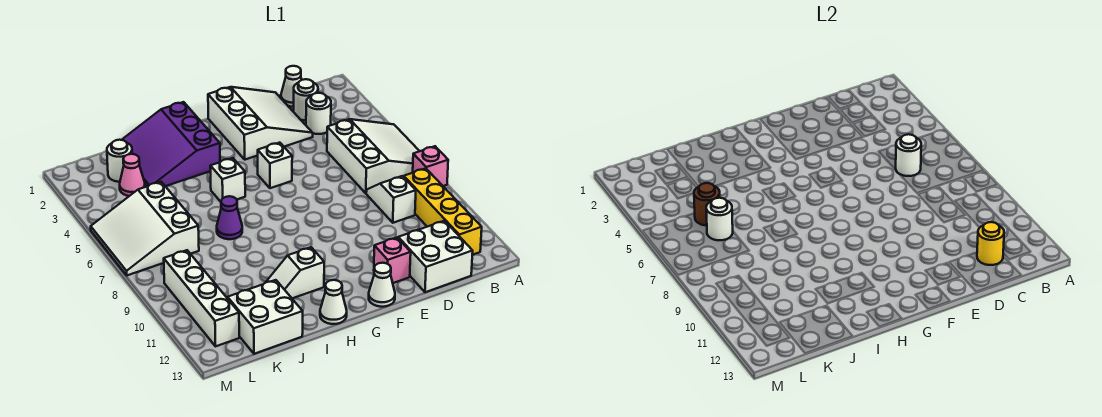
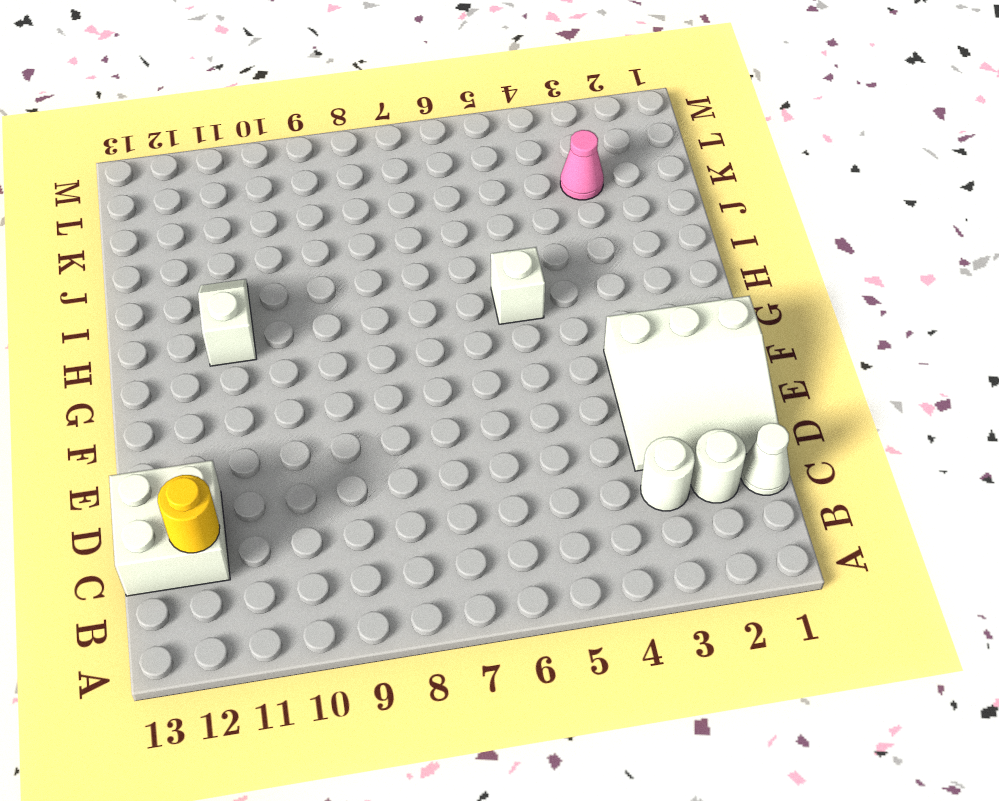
none -> white slope A5:C7 level 1 top C
none -> pink brick A8 level 1
none -> yellow brick B9:B12 level 1

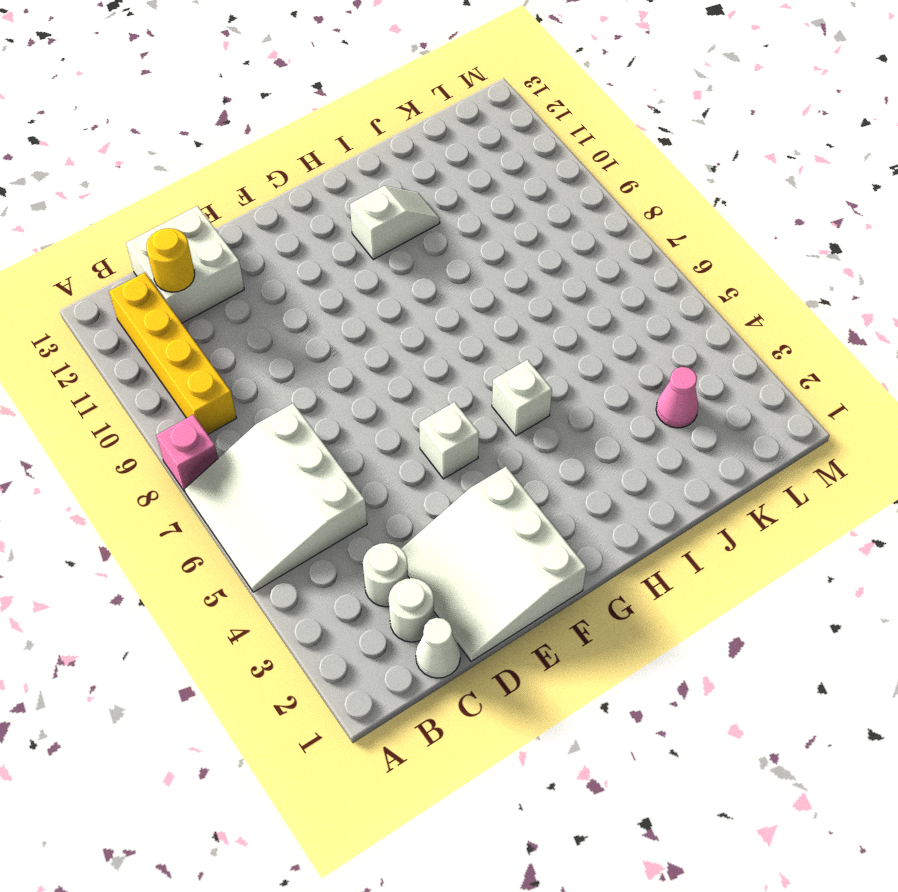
none -> white slope C8:C9 level 1 top 9
none -> pink brick E12 level 1
none -> white cone F13 level 1

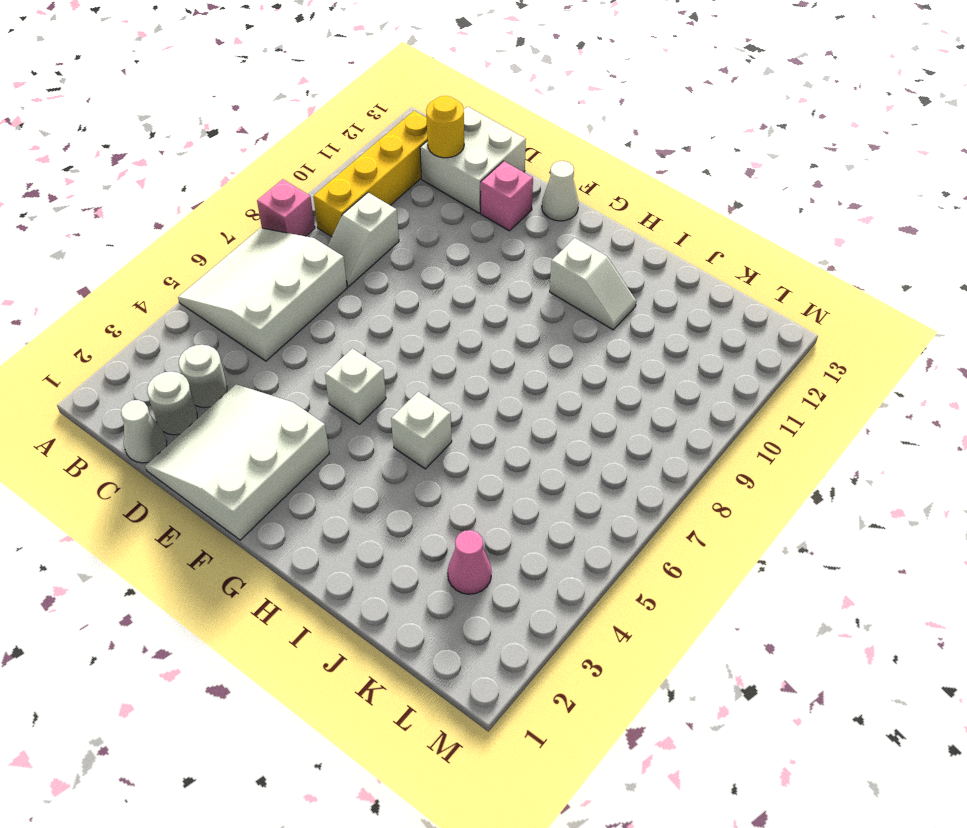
none -> purple slope H1:J3 level 1 top H
none -> white cone H13 level 1
none -> purple cone I7 level 1

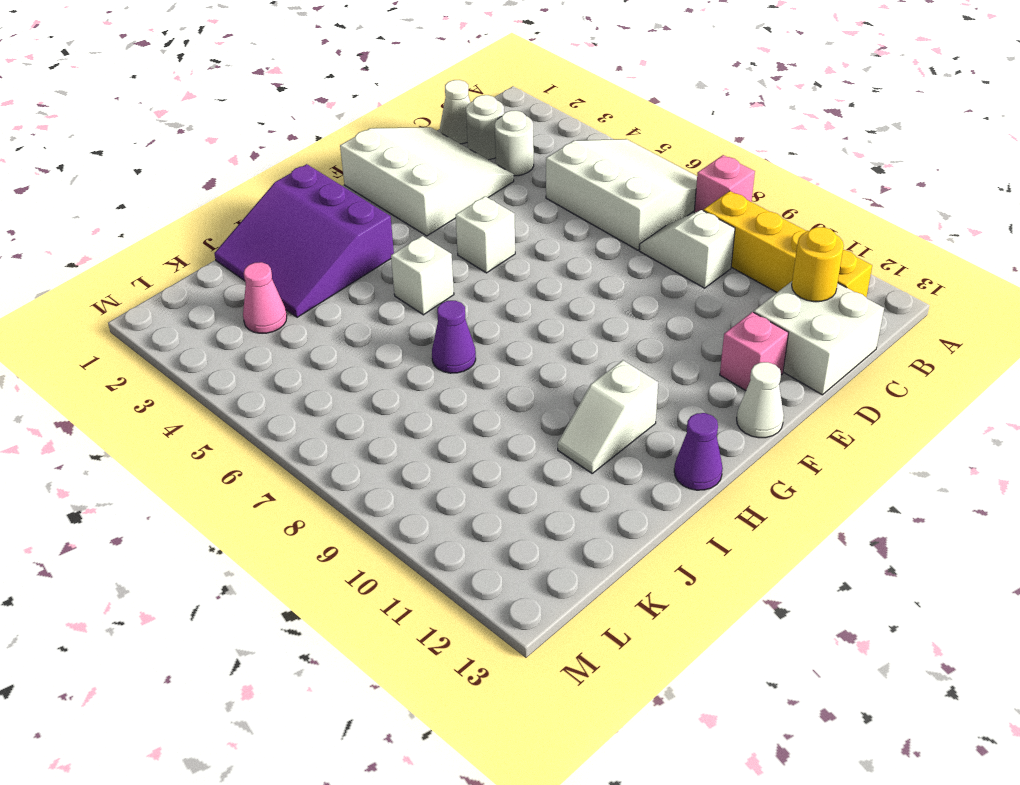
purple cone H13 level 1 -> white cone H13 level 1
none -> white brick J12:K13 level 1
none -> white round brick K2 level 1
none -> white slope K5:M7 level 1 top K

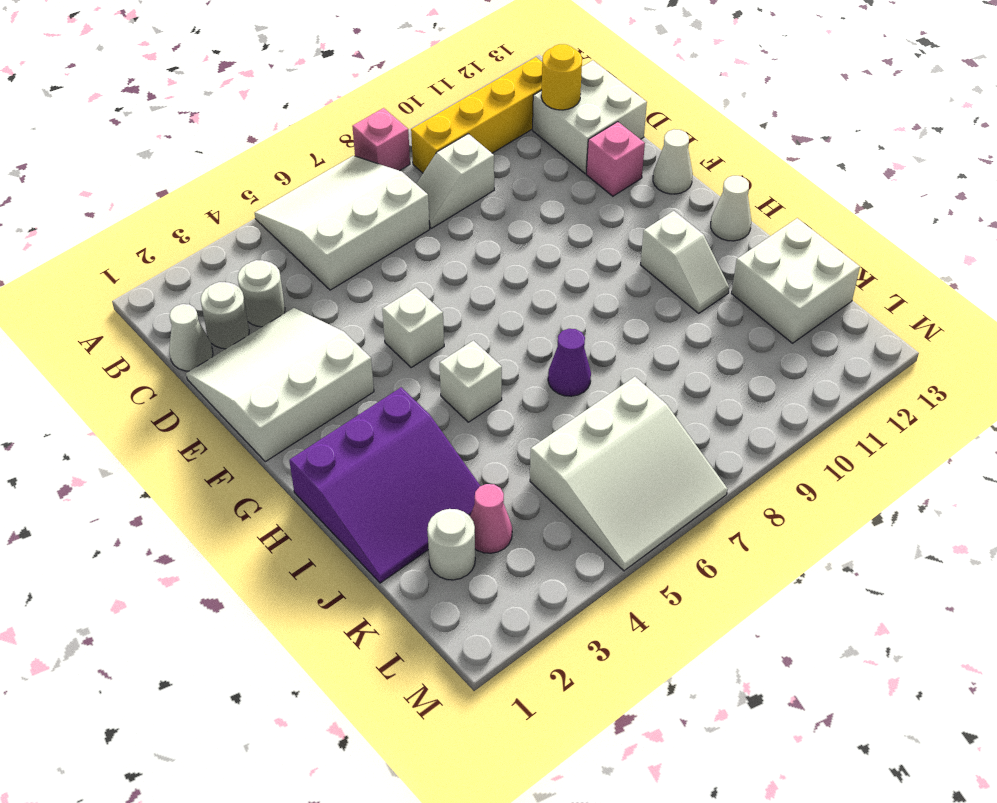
none -> white brick L9:L12 level 1
none -> white round brick C6 level 2
none -> brown round brick K5 level 2

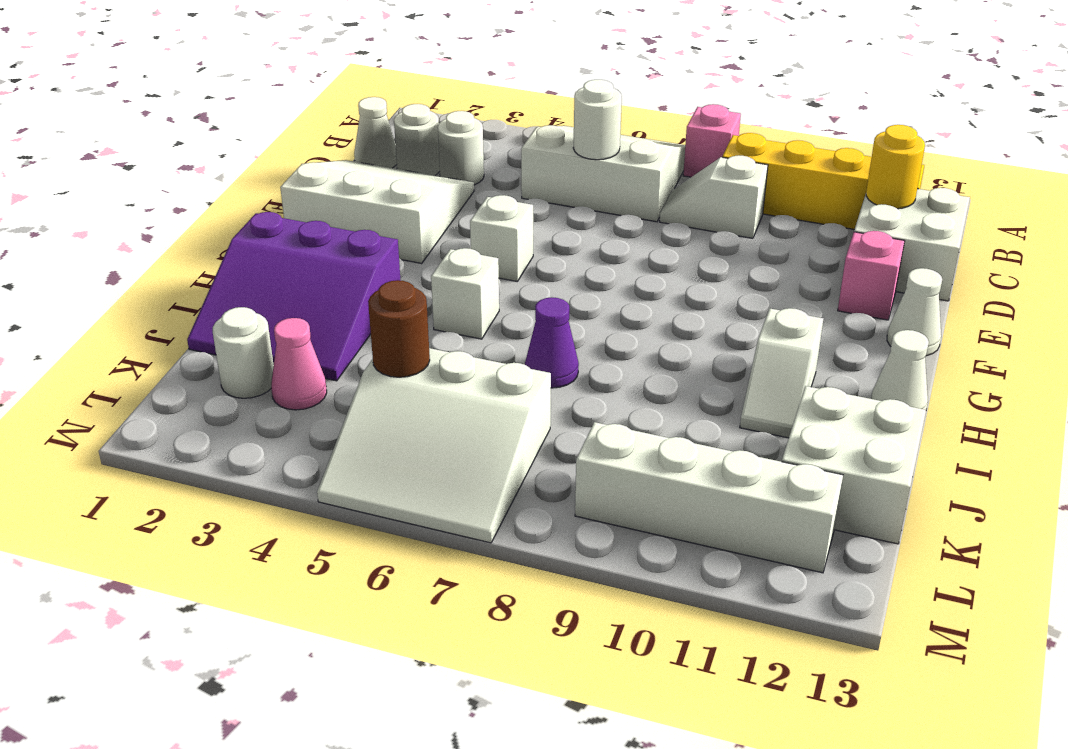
none -> white round brick K6 level 2

